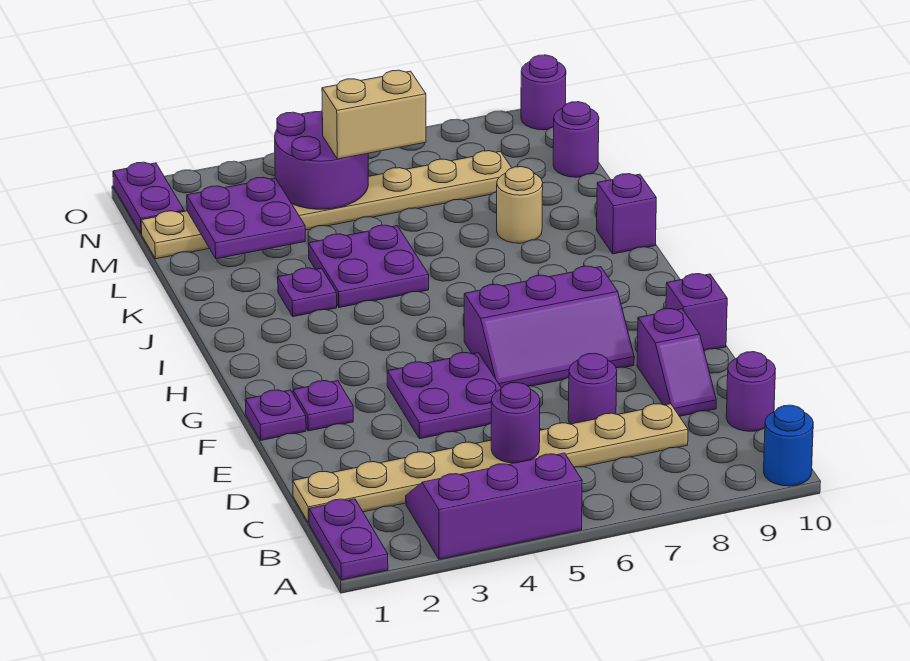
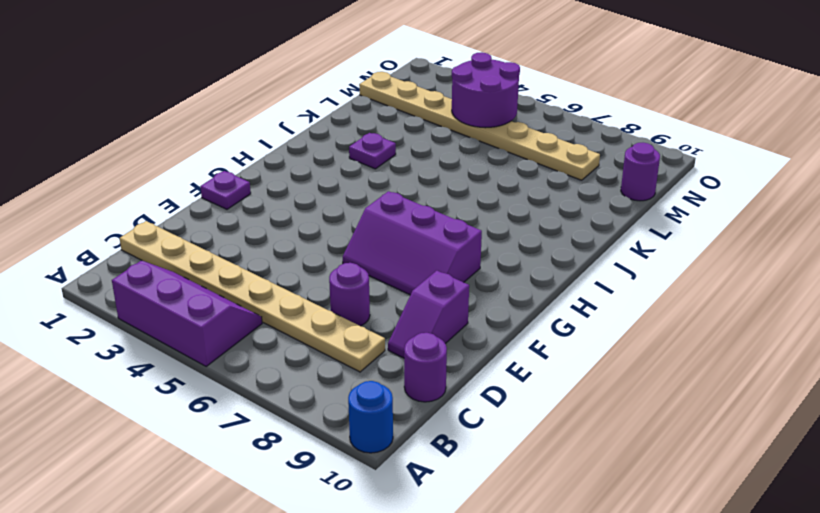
none -> purple plate A1:B1 level 1
none -> purple plate E4:F5 level 1
none -> purple plate F2 level 1

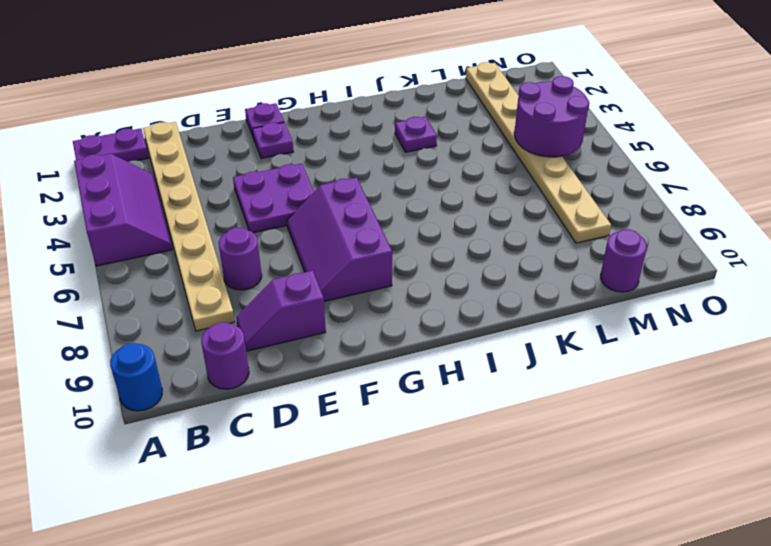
none -> purple brick F10 level 1
none -> purple plate J4:K5 level 1
none -> purple brick J10 level 1

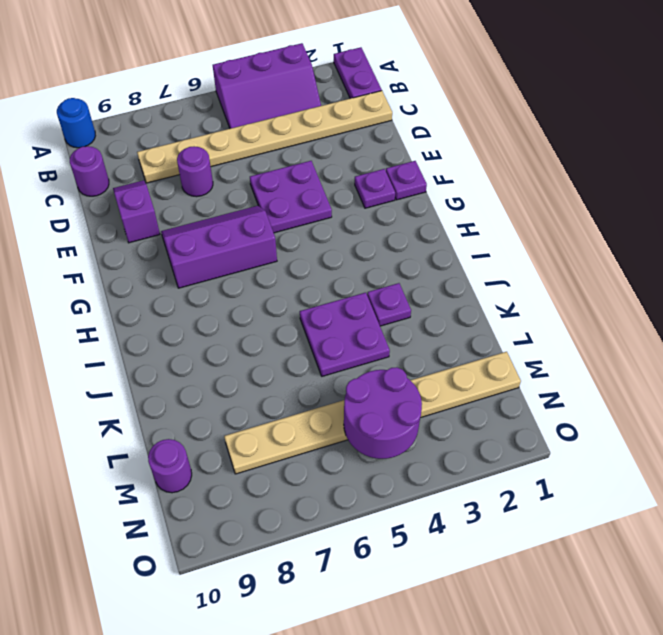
none -> purple brick F10 level 1
none -> purple brick J10 level 1
none -> tan round brick K8 level 1

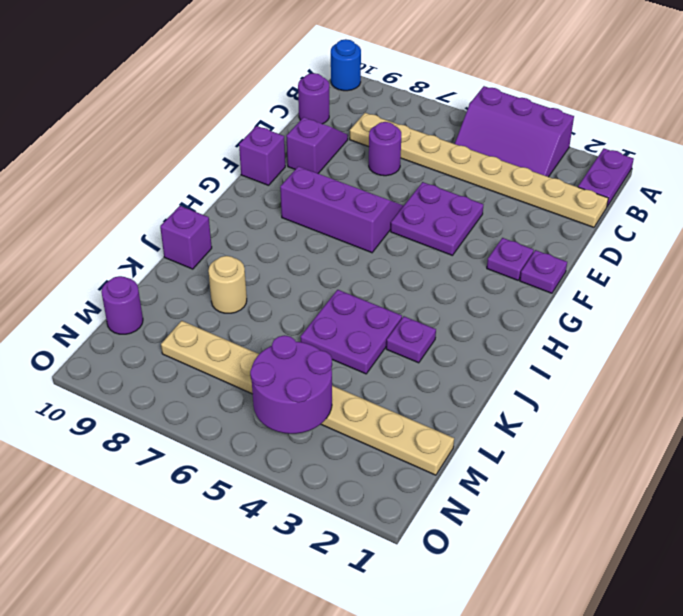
none -> purple plate N1:O1 level 1
none -> purple round brick O10 level 1
none -> purple round brick C5 level 2

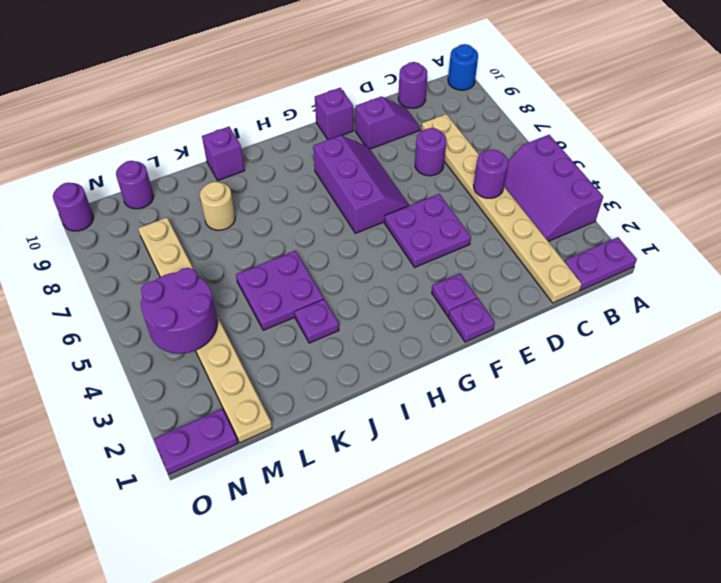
none -> purple plate L2:M3 level 2
none -> tan brick M5:M6 level 3

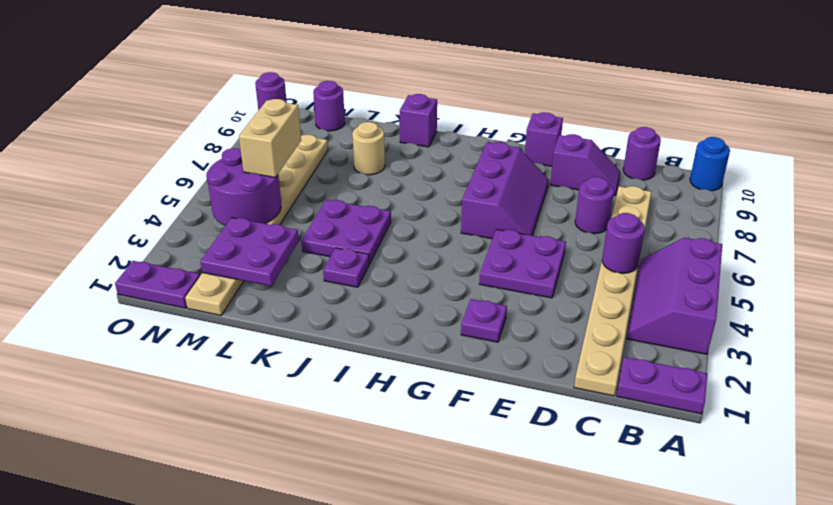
none -> purple plate F1 level 1

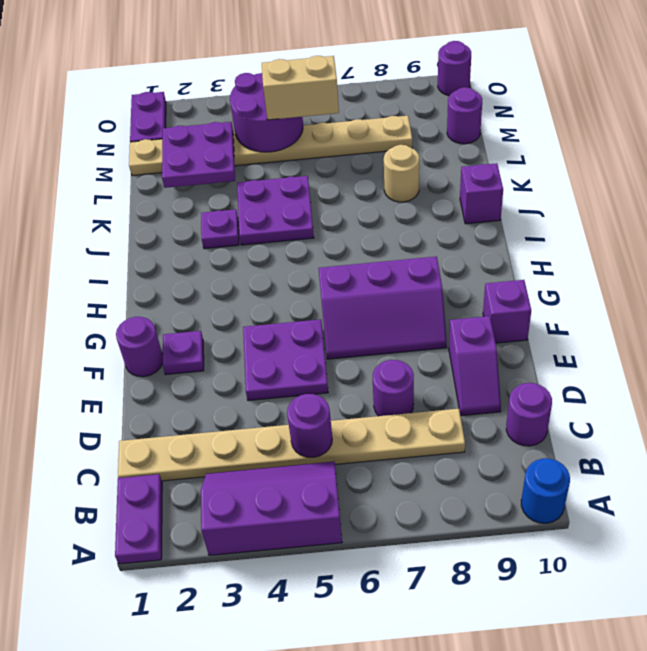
purple round brick F1 level 1 -> purple plate F1 level 1

